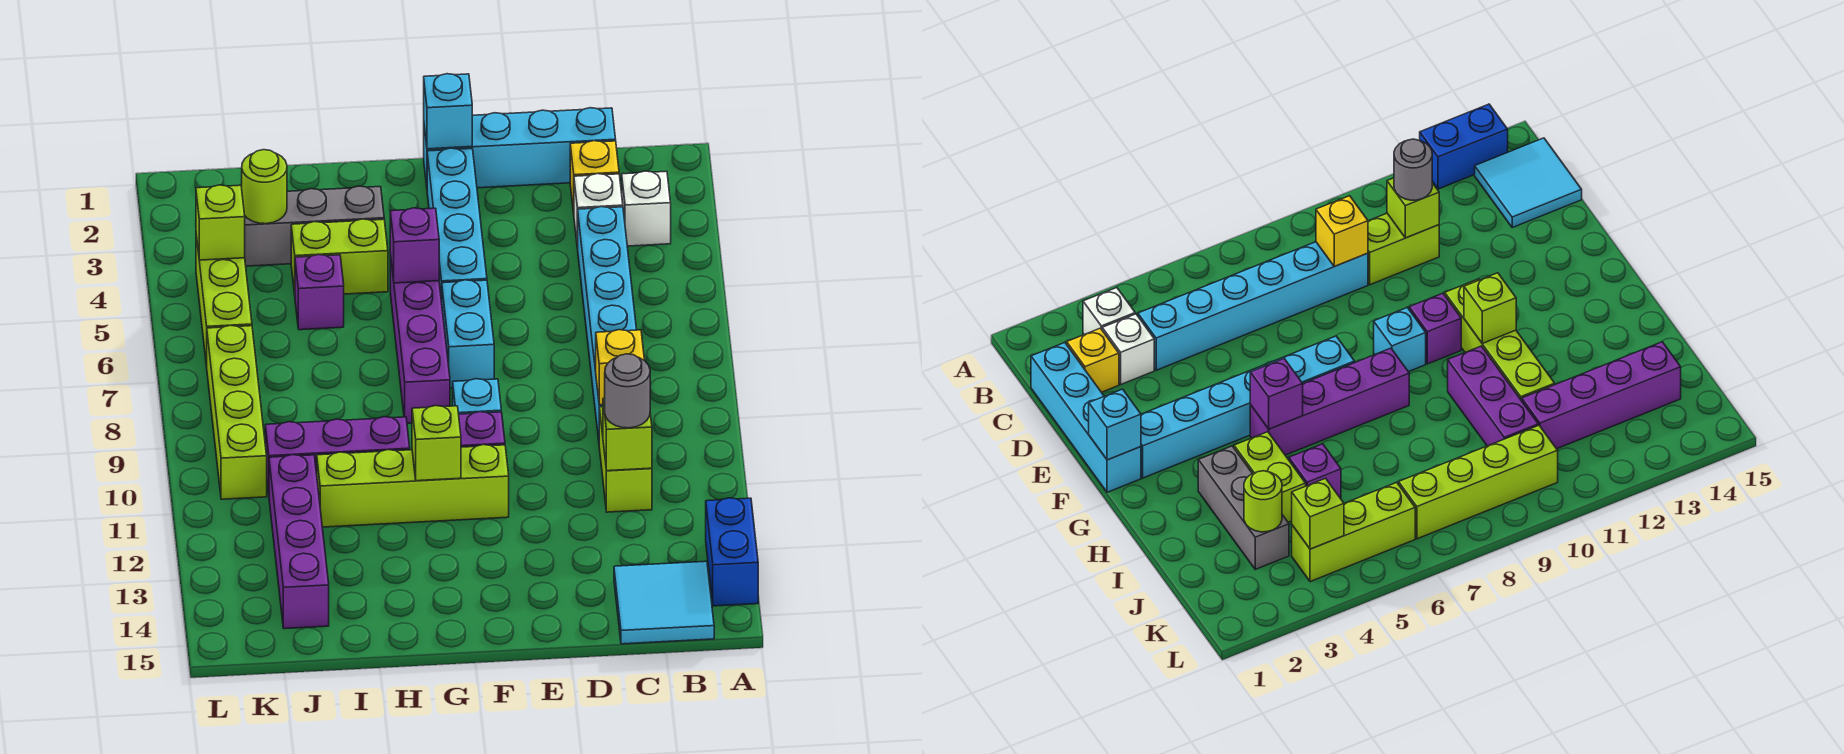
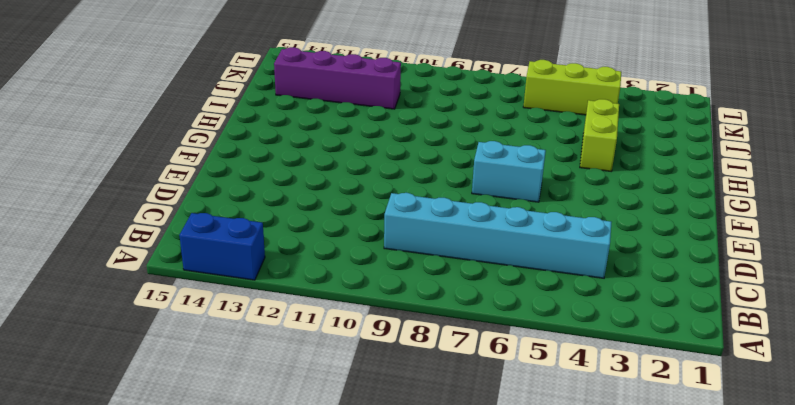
none -> white brick B3 level 1
none -> cyan tile B14:C15 level 1
none -> cyan brick C1:F1 level 1

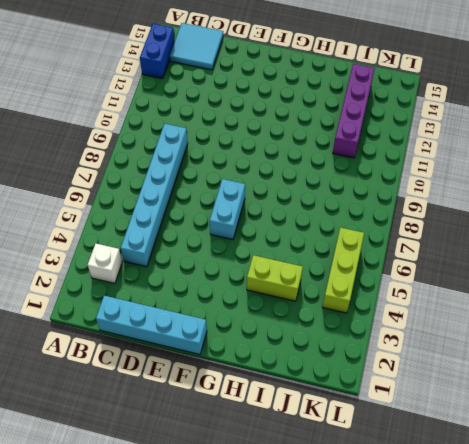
none -> yellow brick C2 level 1
none -> white brick C3 level 1
none -> lime brick C10:C11 level 1

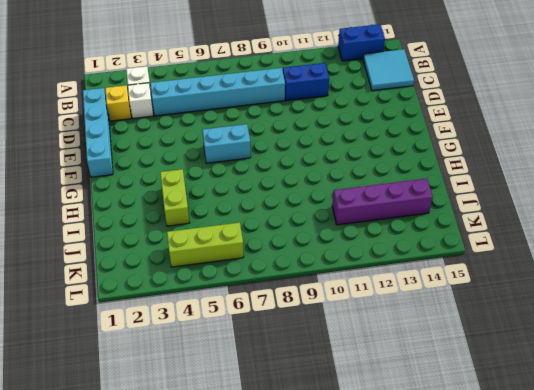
blue brick C10:C11 level 1 -> lime brick C10:C11 level 1
none -> cyan brick F2:F5 level 1
none -> cyan brick F9 level 1
none -> purple brick F10 level 1

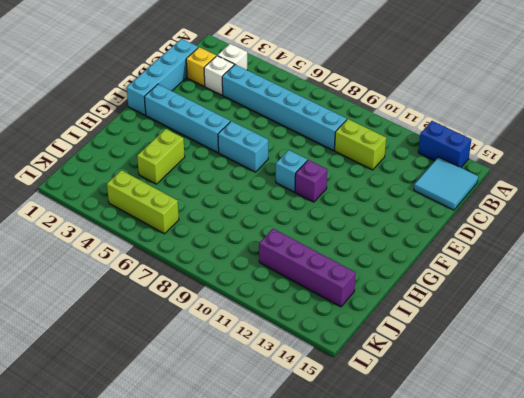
none -> lime brick F11:I11 level 1
none -> purple brick G5:G8 level 1
none -> grey brick H3:J3 level 1

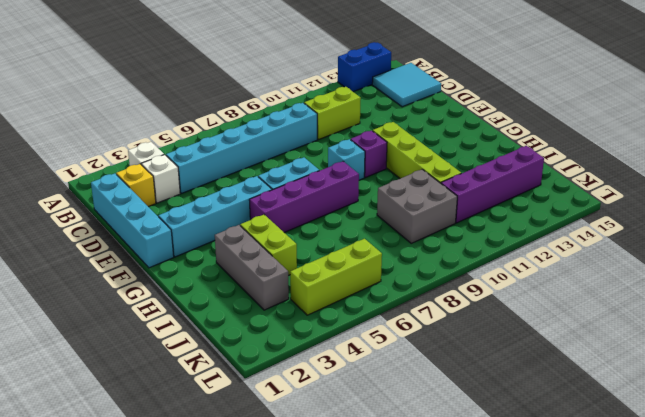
grey brick I9:J10 level 1 -> purple brick H10:J10 level 1
none -> purple brick I5 level 1
none -> lime brick K7:K10 level 1
none -> yellow brick C9 level 2

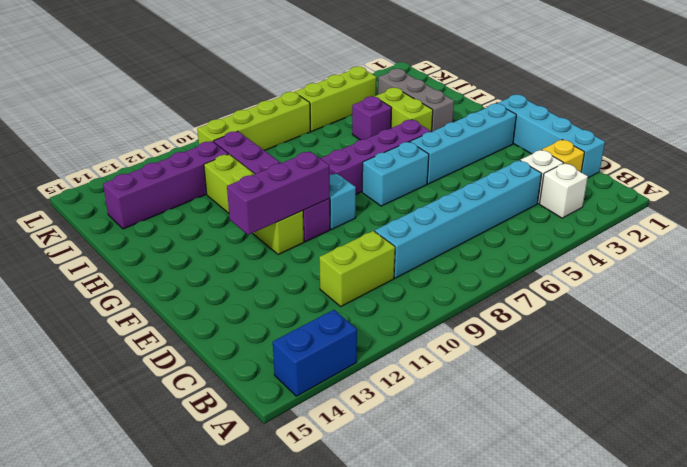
purple brick F10:F12 level 2 -> none
none -> cyan tile B14:C15 level 1
none -> yellow brick C9 level 2
none -> lime brick C11 level 2

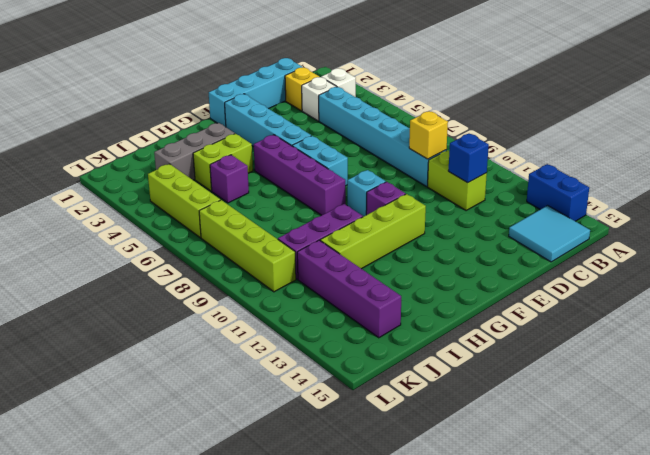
blue brick C11 level 2 -> lime brick C11 level 2
none -> cyan brick F1 level 2
none -> purple brick G5 level 2
none -> lime brick G11 level 2

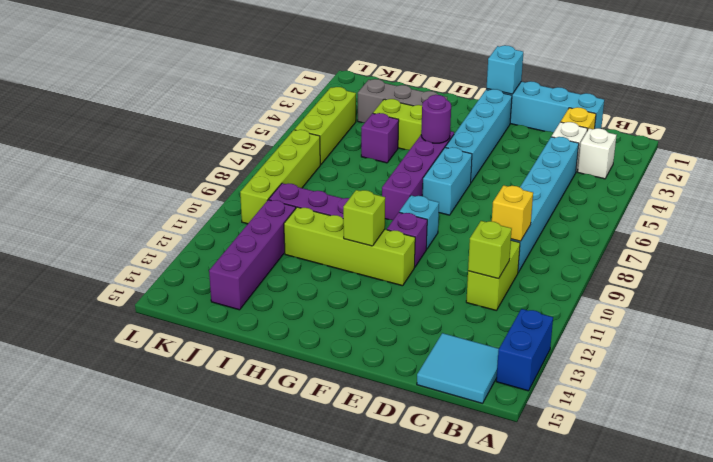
purple round brick G5 level 2 -> purple brick G5 level 2
none -> lime round brick J3 level 2
none -> lime brick K4 level 2
none -> grey round brick C11 level 3

